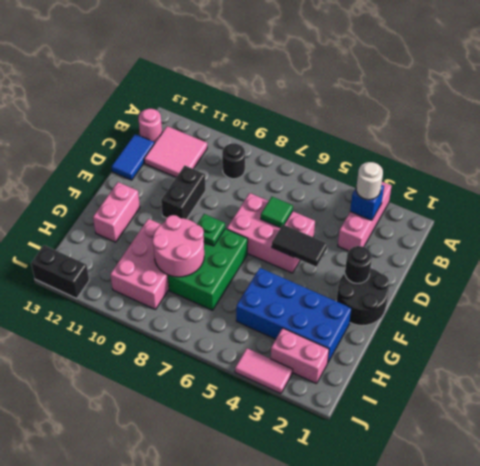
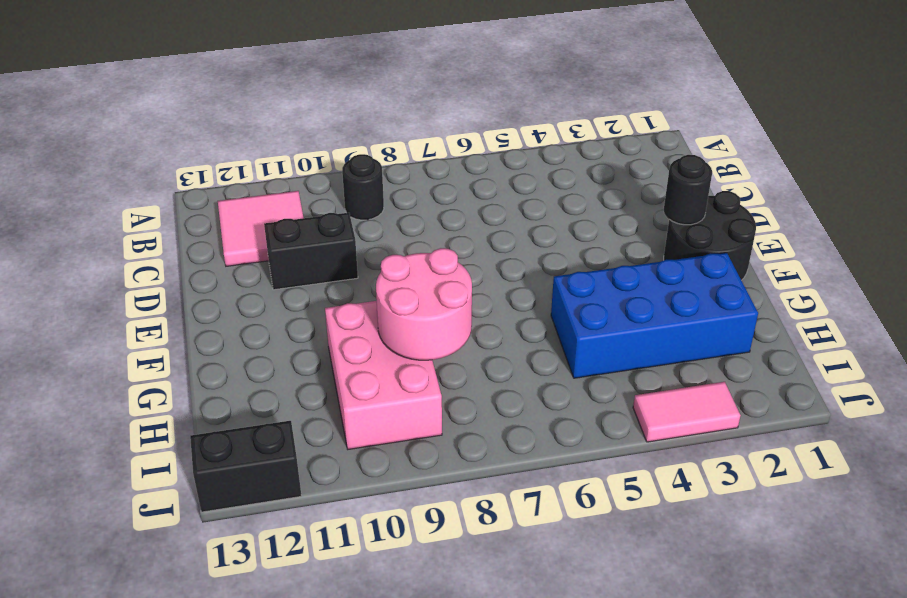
black brick D10:D11 level 1 -> black brick D10:E10 level 1
none -> pink brick A3:C3 level 1
none -> pink round brick B13 level 1
none -> blue tile C13:D13 level 1

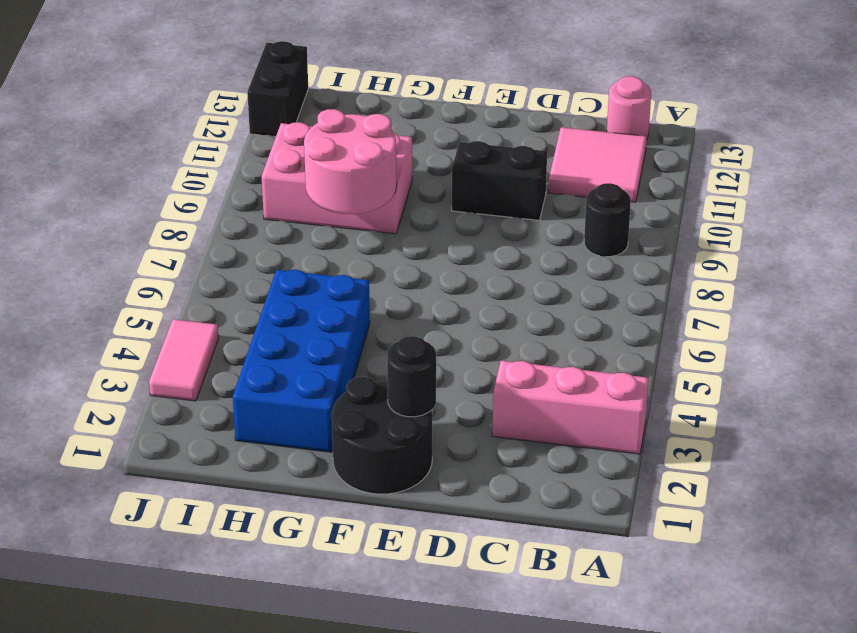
none -> blue tile C13:D13 level 1
none -> pink brick D5:E7 level 1
none -> green brick F7:H8 level 1

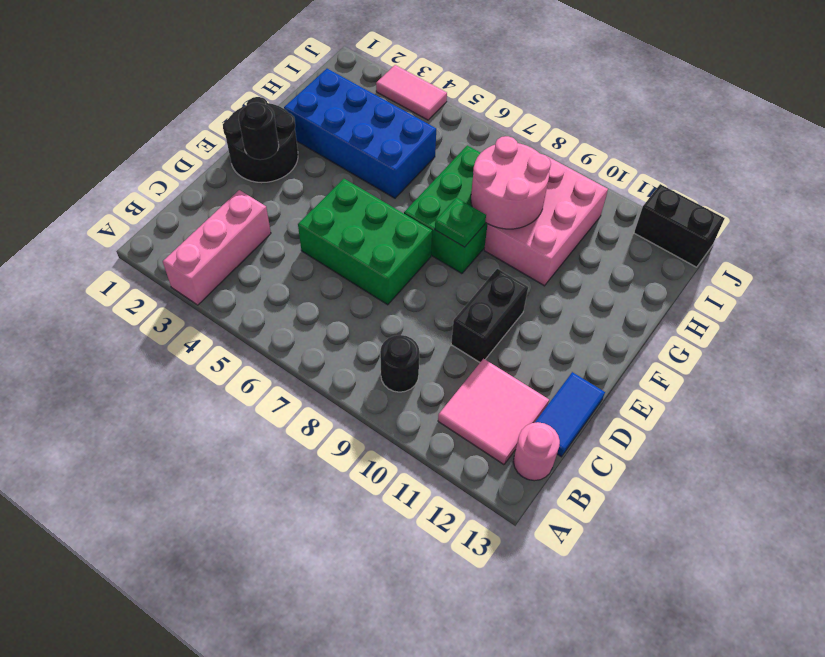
green brick D5:E7 level 1 -> pink brick D5:E7 level 1
none -> pink brick F12:G12 level 1
none -> pink brick I2:I3 level 1
none -> blue brick B3 level 2

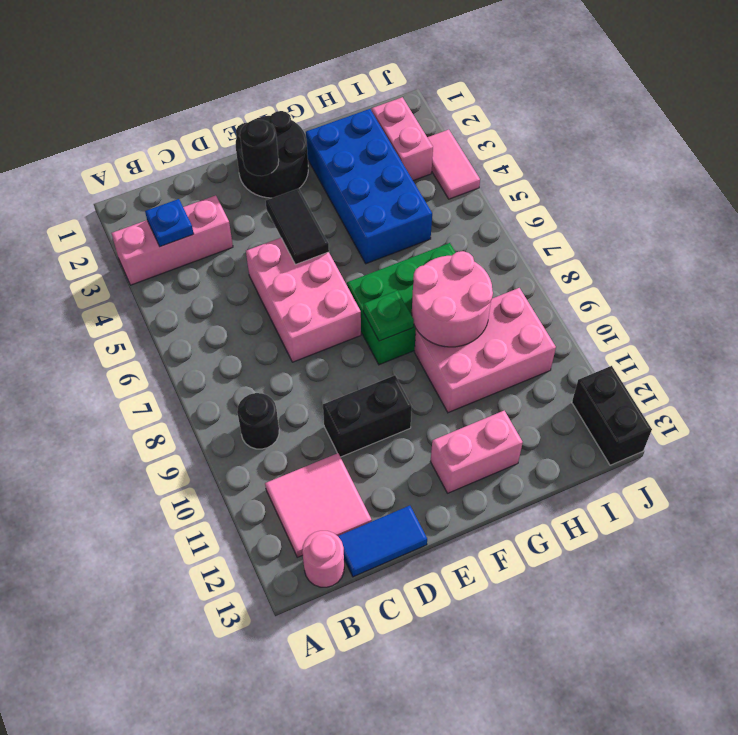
blue plate B3 level 2 -> blue brick B3 level 2
none -> green tile D6 level 2
none -> white round brick B3 level 3

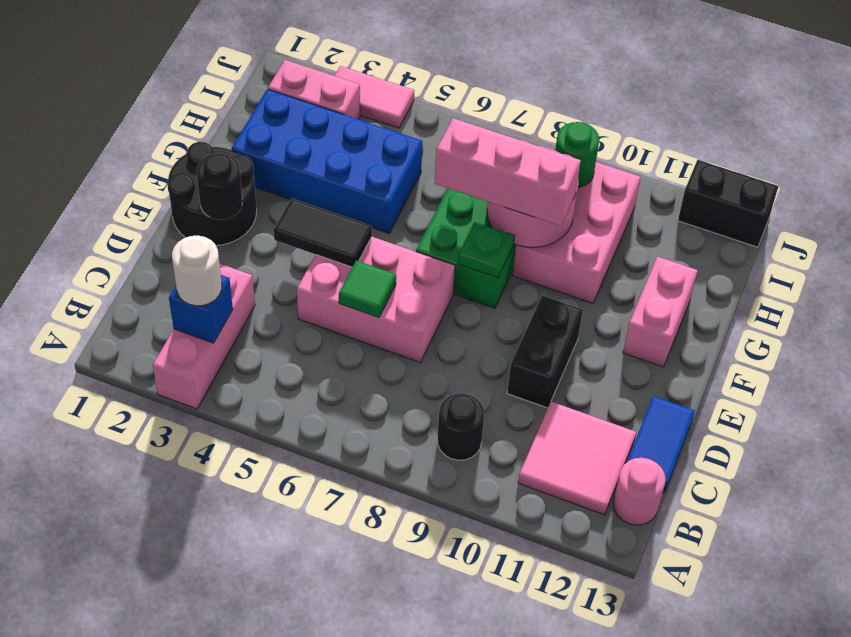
pink brick G7:G9 level 3 -> none
green round brick I9 level 2 -> none

